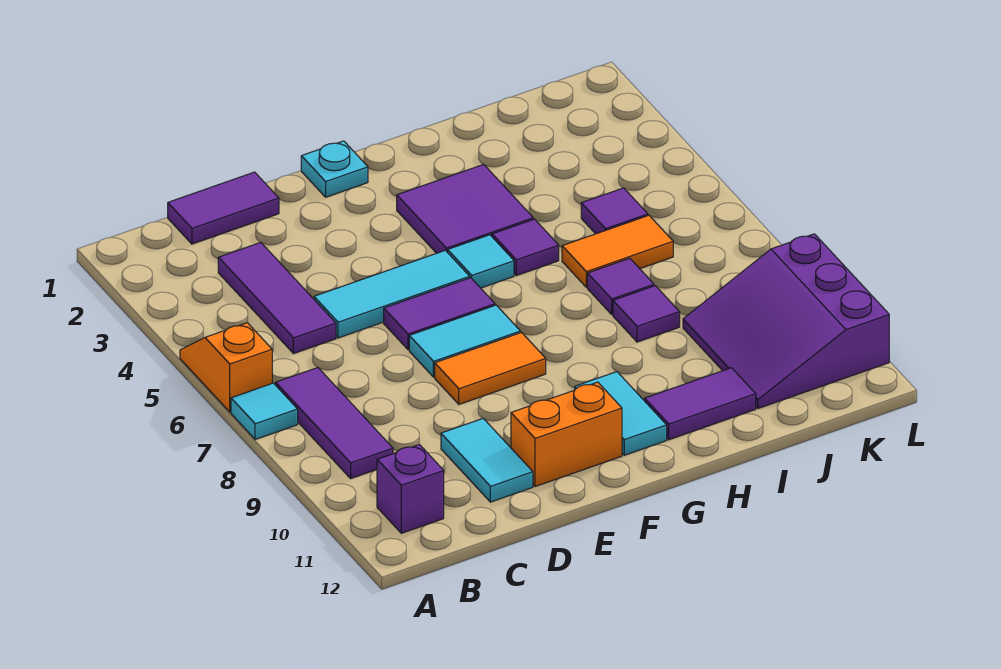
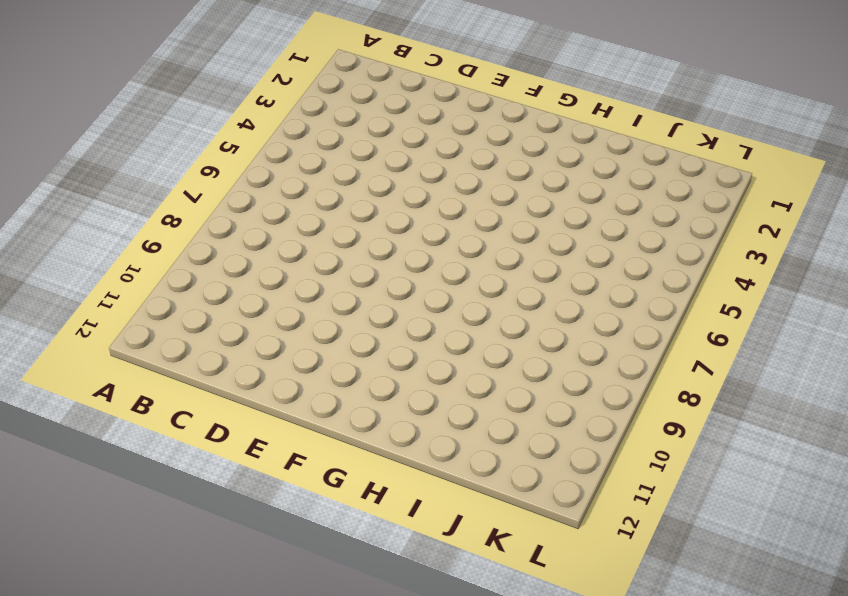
none -> orange slope A5:A6 level 1 top 6
none -> cyan tile A7 level 1
none -> purple tile B7:B9 level 1

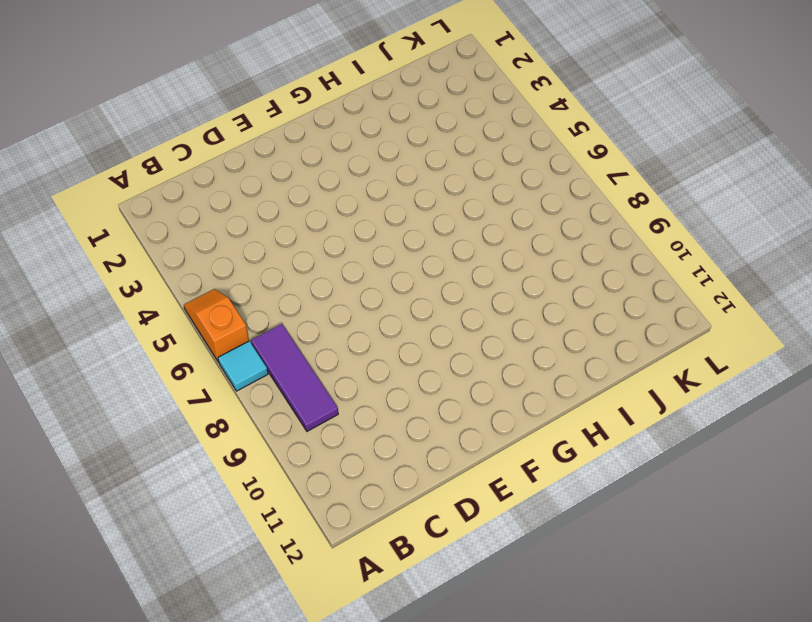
none -> purple brick B11 level 1
none -> purple tile C1:D1 level 1
none -> purple tile C3:C5 level 1

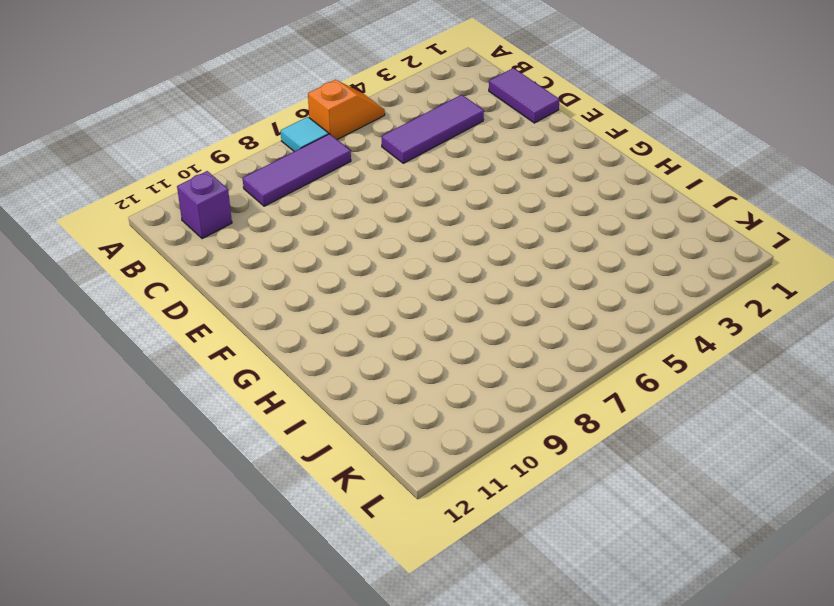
none -> cyan tile D5:F5 level 1
none -> cyan tile D10:D11 level 1
none -> purple tile E6:F6 level 1

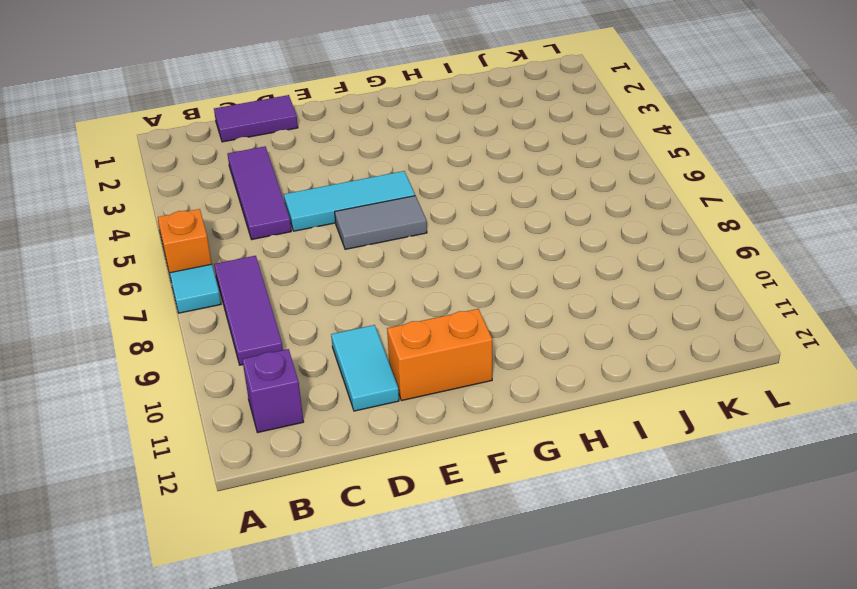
grey tile E6:F6 level 1 -> purple tile E6:F6 level 1
none -> cyan tile E7:F7 level 1
none -> orange tile E8:F8 level 1
none -> cyan plate F1 level 1

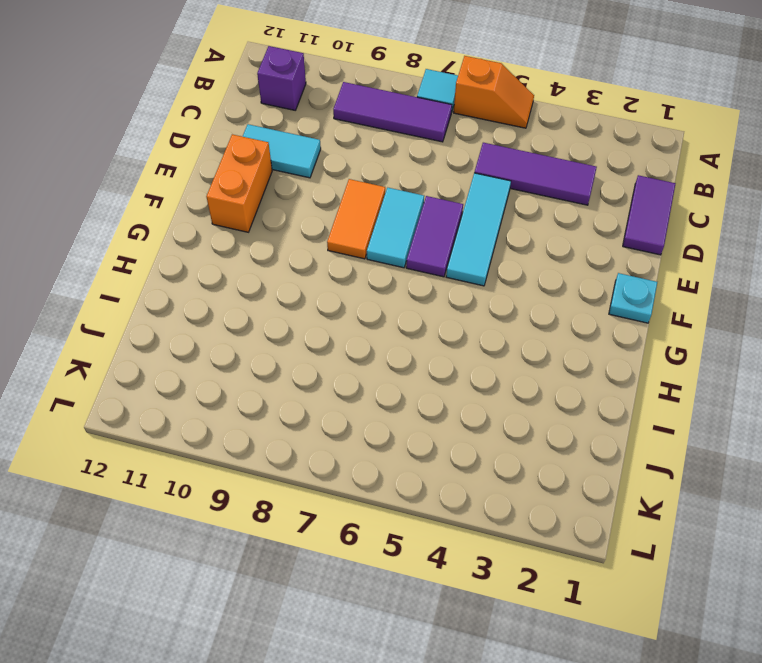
none -> purple tile G3:H4 level 1
none -> cyan tile G5 level 1
none -> cyan tile G10:G11 level 1

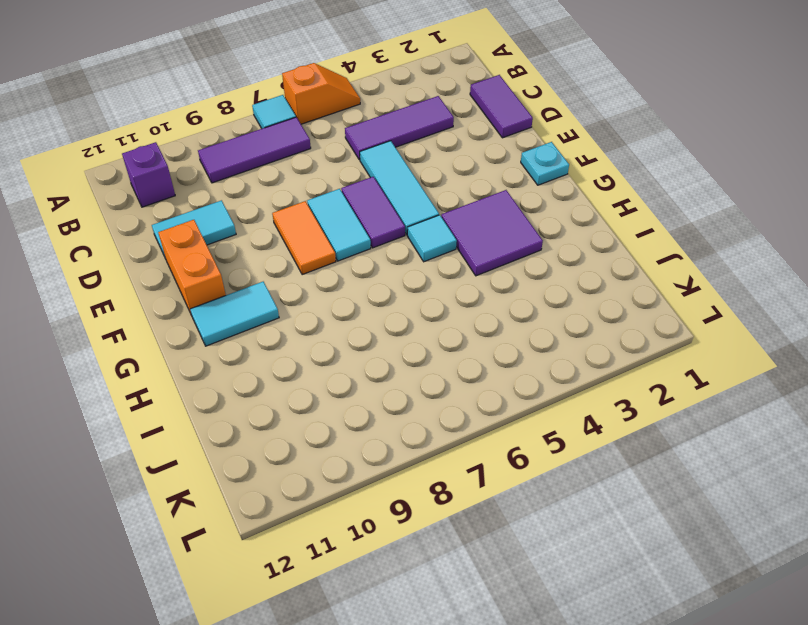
none -> purple tile H5 level 1
none -> purple tile H11:I11 level 1
none -> orange tile I6:J6 level 1

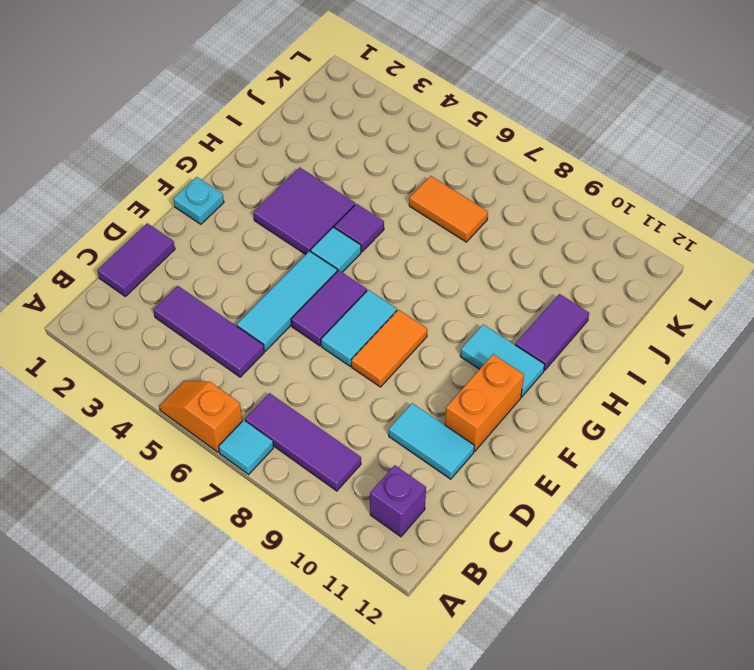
orange tile J6:J7 level 1 -> orange tile I6:J6 level 1
none -> purple tile I7 level 1
none -> purple tile I8 level 1
none -> purple tile J5 level 1

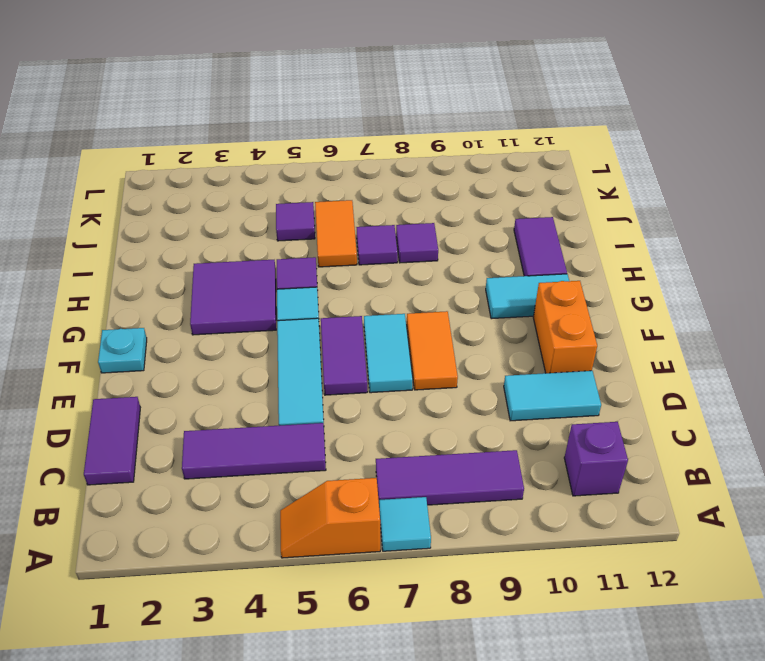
none -> purple slope J9:L11 level 1 top L

